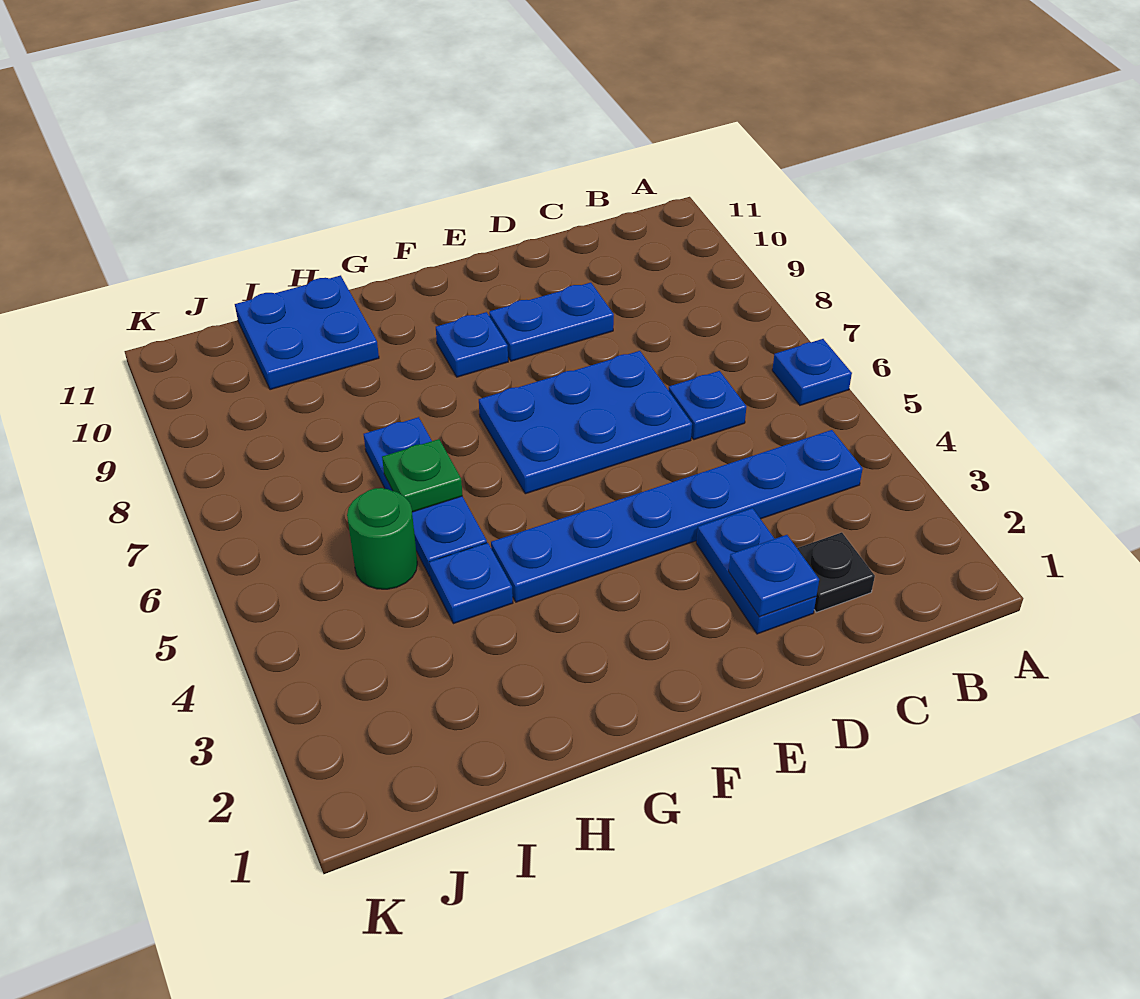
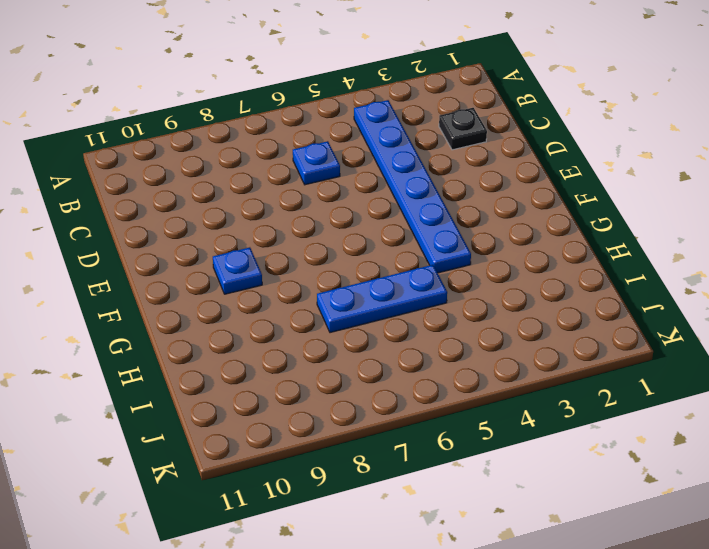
none -> blue plate A6 level 1
none -> blue plate D2:D3 level 1
none -> blue plate D6:F7 level 1

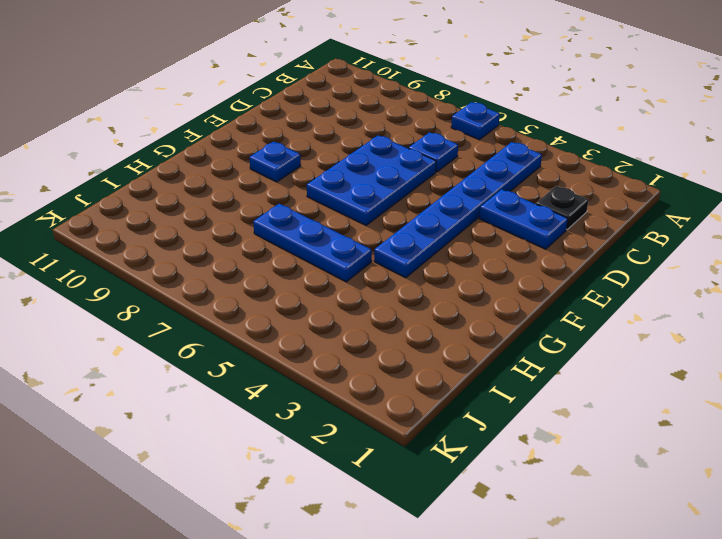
none -> blue plate D9:E9 level 1
none -> blue plate H4 level 1
none -> blue plate H10:I11 level 1

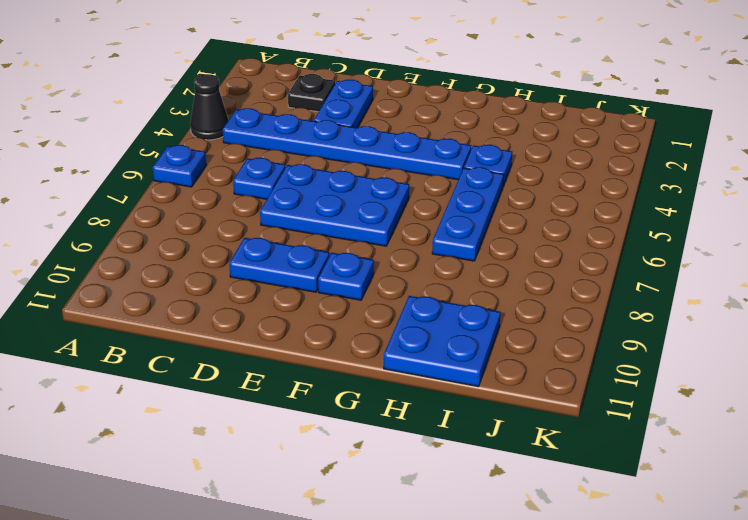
black cone A4 level 1 -> none
none -> green round brick I5 level 1
none -> blue plate D2 level 2
none -> green plate H6 level 2

